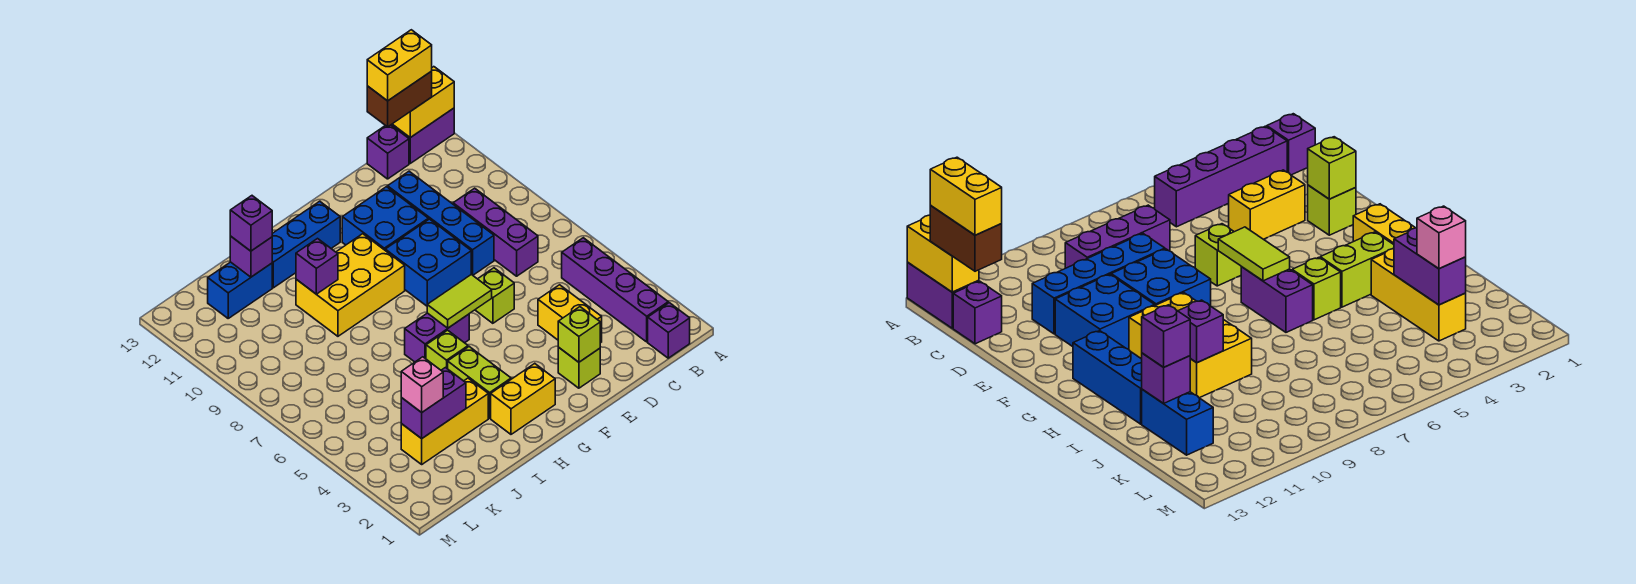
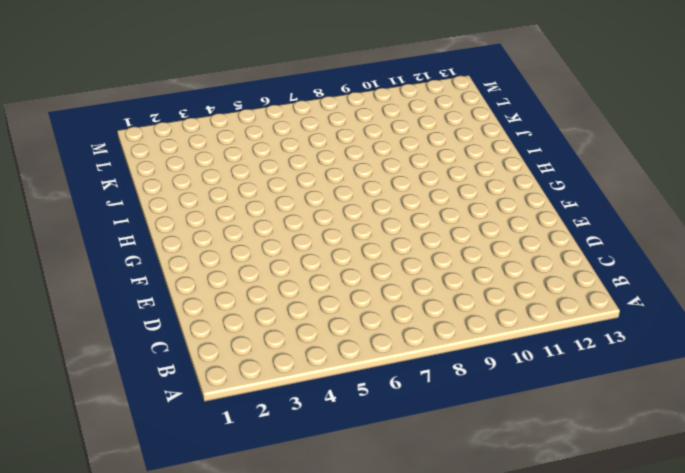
none -> purple brick A13:B13 level 1
none -> purple brick B1 level 1
none -> purple brick B2:B5 level 1

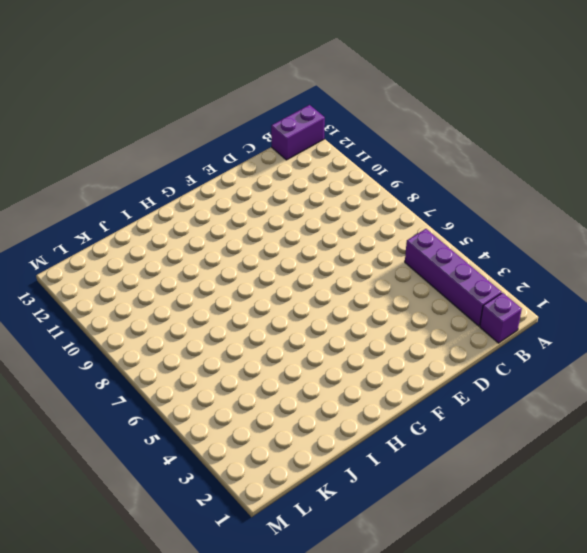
none -> purple brick C7:C9 level 1
none -> purple brick C13 level 1
none -> yellow brick D3:D4 level 1

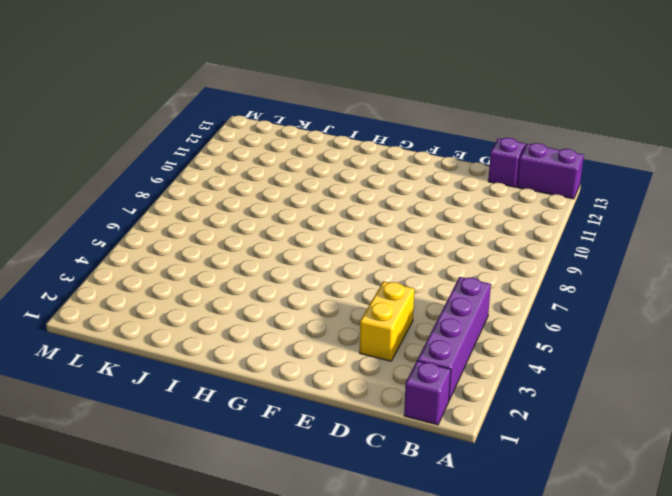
none -> purple brick C7:C9 level 1
none -> blue brick D8:D11 level 1
none -> lime brick E2 level 1

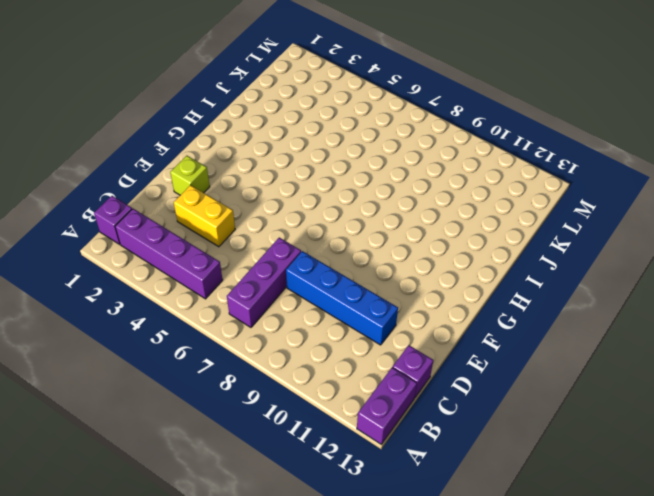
purple brick B7:D7 level 1 -> purple brick C7:C9 level 1
none -> lime brick E6 level 1
none -> blue brick E8:F9 level 1
none -> blue brick E10:F11 level 1

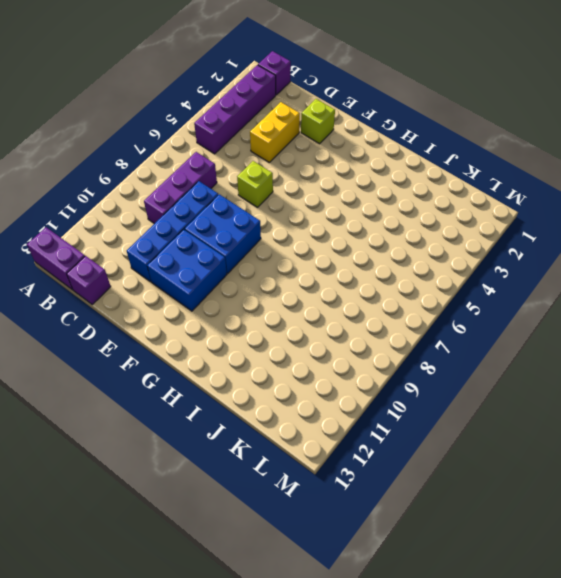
none -> yellow brick G2:H2 level 1
none -> purple brick G6:H6 level 1
none -> yellow brick G9:I10 level 1

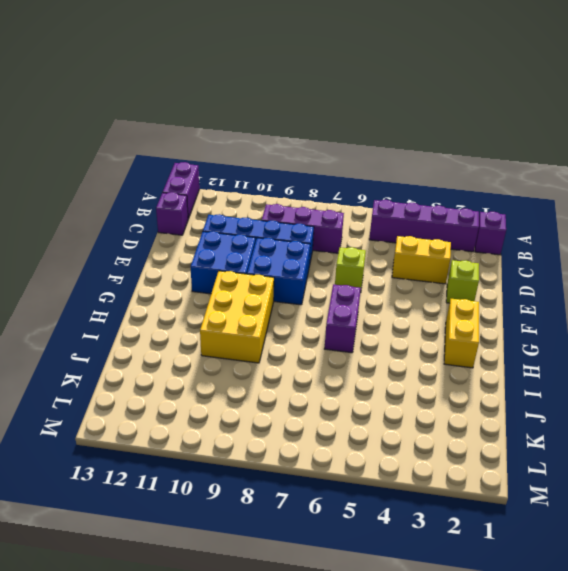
none -> blue brick G12:I12 level 1
none -> lime brick H3:H4 level 1
none -> lime brick H5 level 1

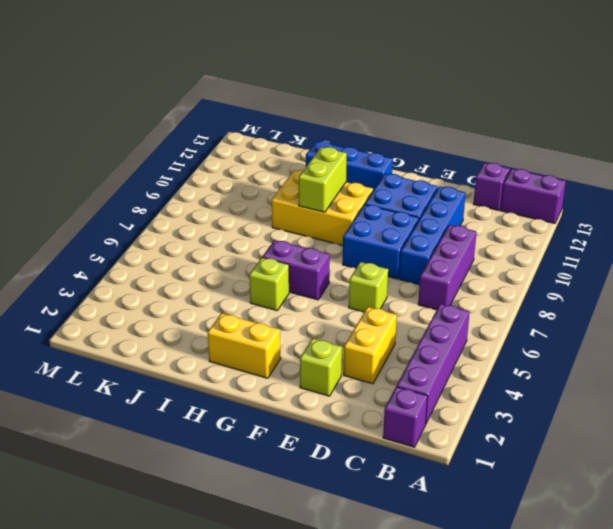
lime brick H9:H10 level 2 -> lime brick H3:H4 level 1
none -> yellow brick I3:K3 level 1
none -> blue brick J12:K12 level 1
none -> yellow brick A13:B13 level 2

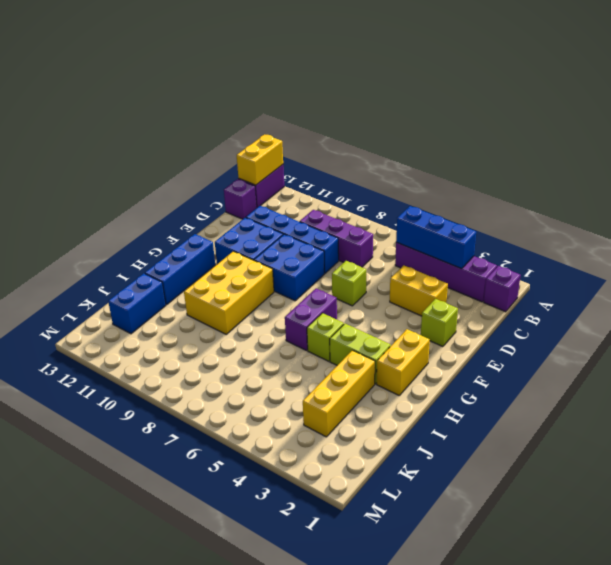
blue brick B3:B5 level 2 -> none
none -> lime brick E2 level 2
none -> lime tile F6:G6 level 2
none -> purple brick I10 level 2

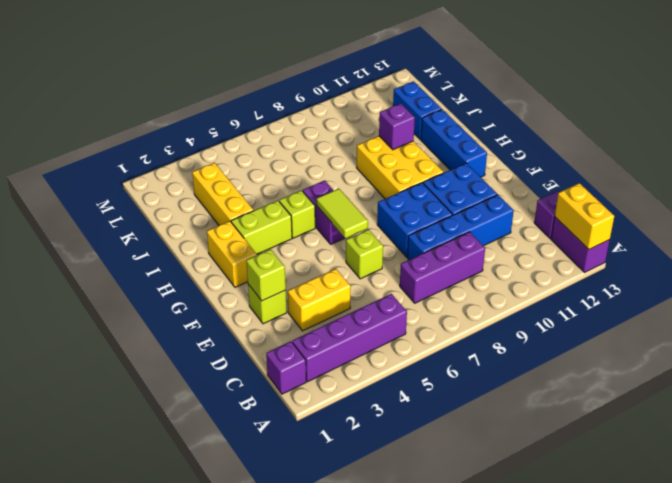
none -> purple brick J3:K3 level 2
none -> purple brick J12 level 2
none -> brown brick B13:C13 level 3

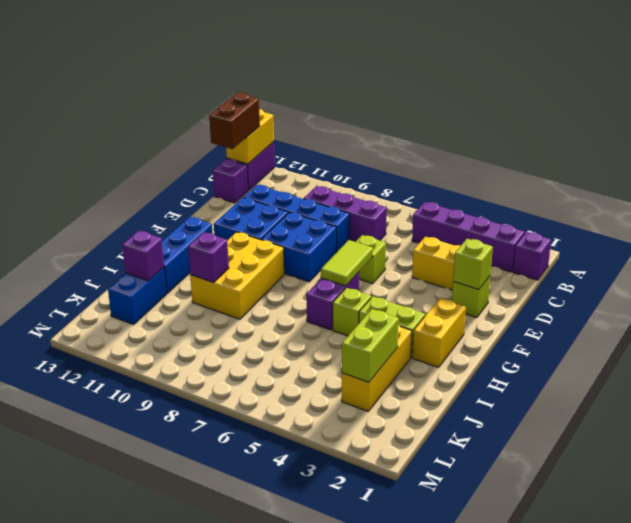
lime brick J3:K3 level 2 -> purple brick J3:K3 level 2
none -> purple brick J12 level 3
none -> pink brick K3 level 3
none -> yellow brick B13:C13 level 4

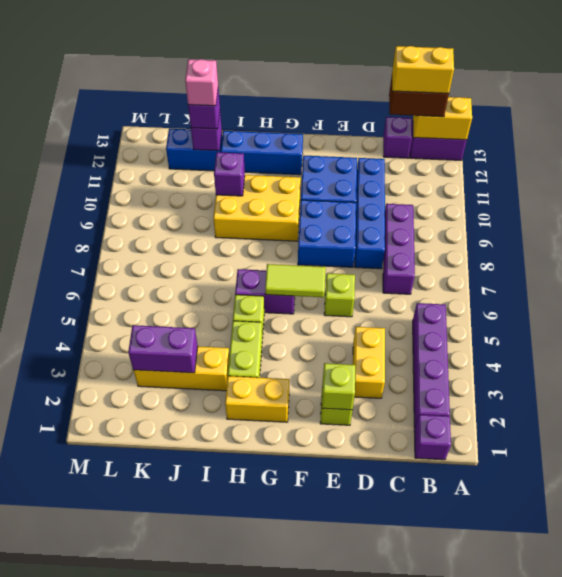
pink brick J12 level 4 -> pink brick K3 level 3

